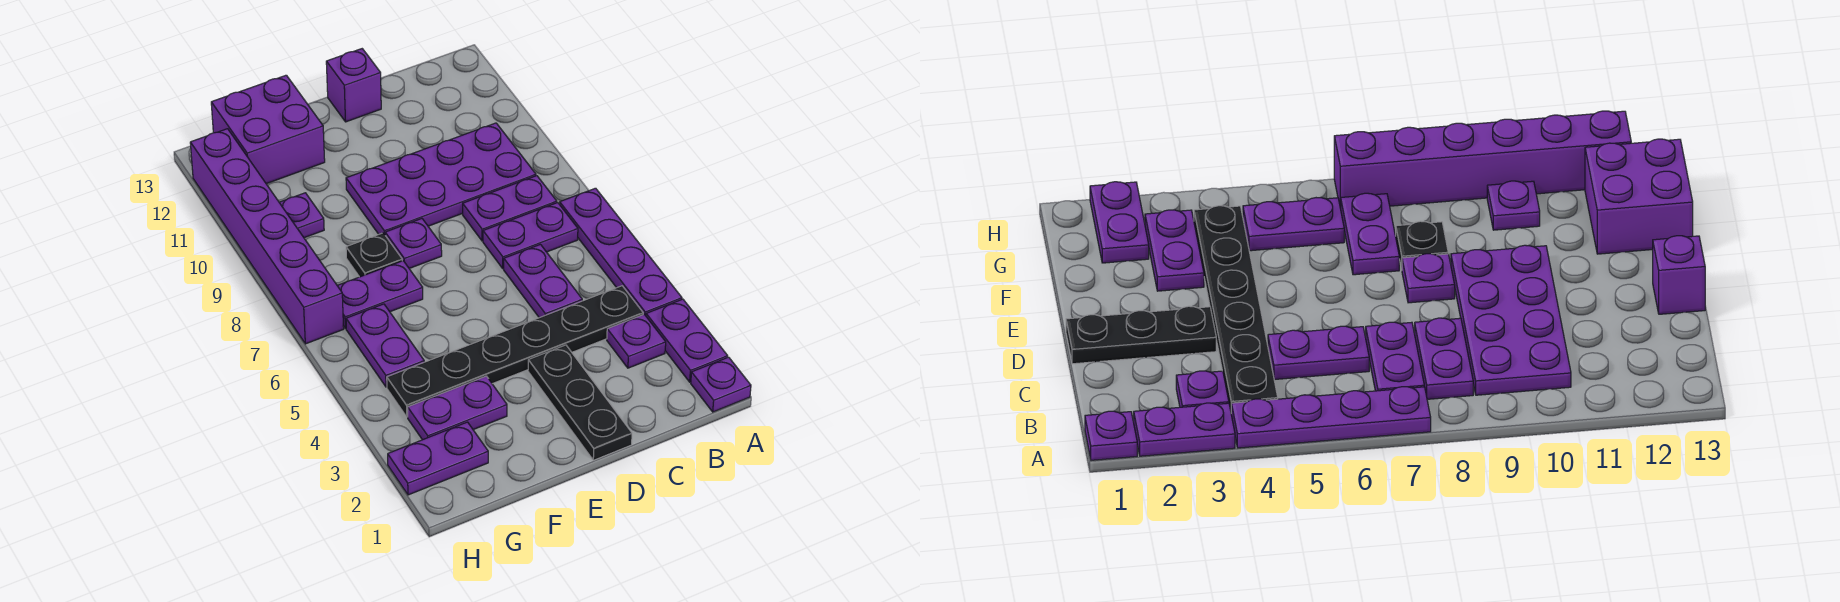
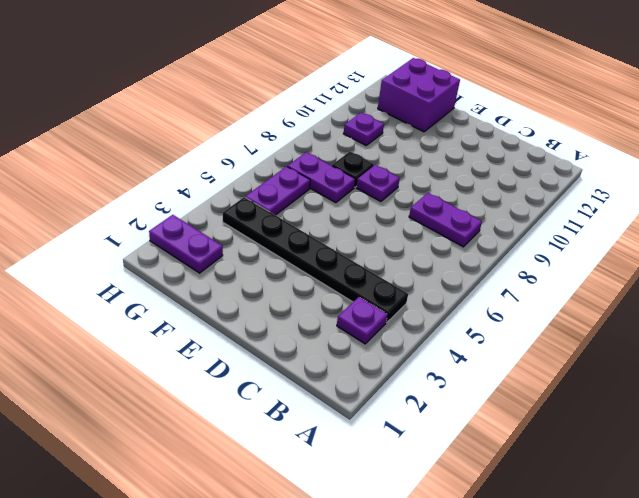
none -> purple plate A1 level 1
none -> purple plate A2:A3 level 1
none -> purple plate A4:A7 level 1

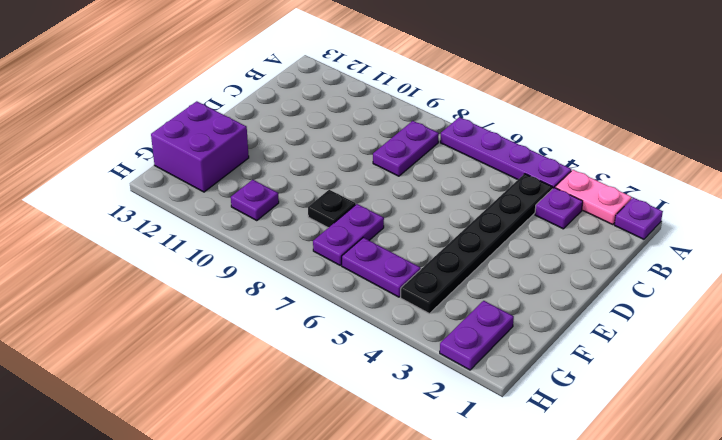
pink plate A2:A3 level 1 -> purple plate A2:A3 level 1
none -> purple plate B7:C7 level 1
none -> purple plate B9:E10 level 1
none -> purple plate C5:C6 level 1

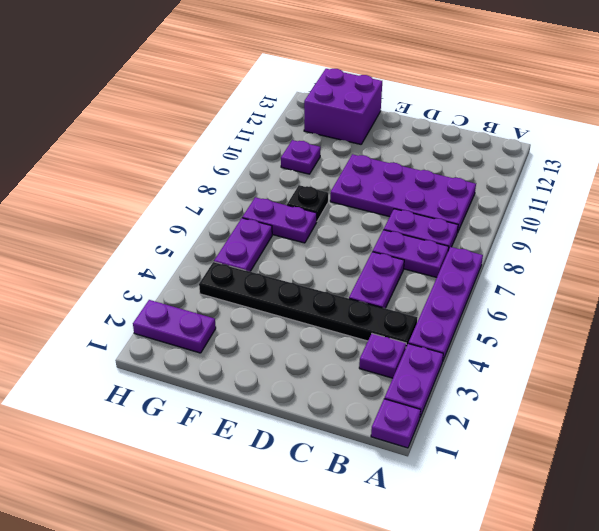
none -> black plate D1:D3 level 1
none -> purple brick D13 level 1
none -> purple plate E8 level 1

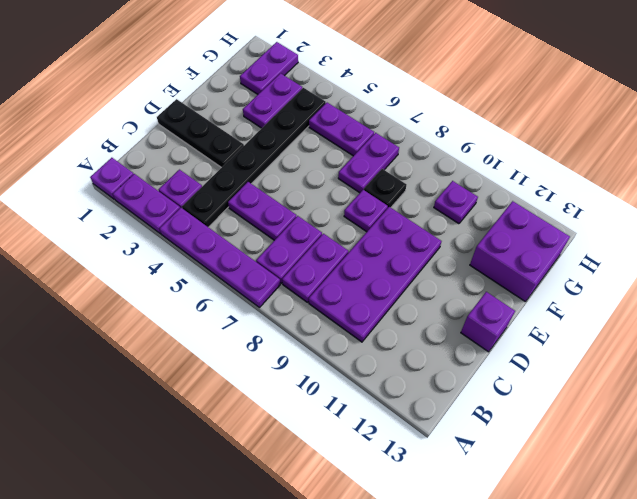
none -> purple brick H7:H12 level 1

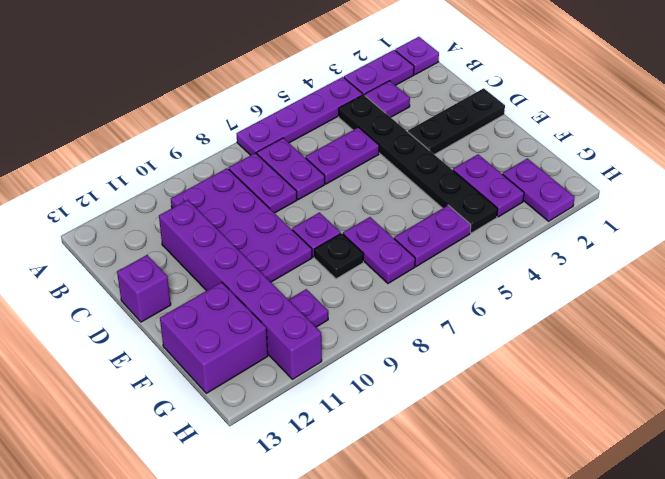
purple brick C11:H11 level 1 -> purple brick H7:H12 level 1

